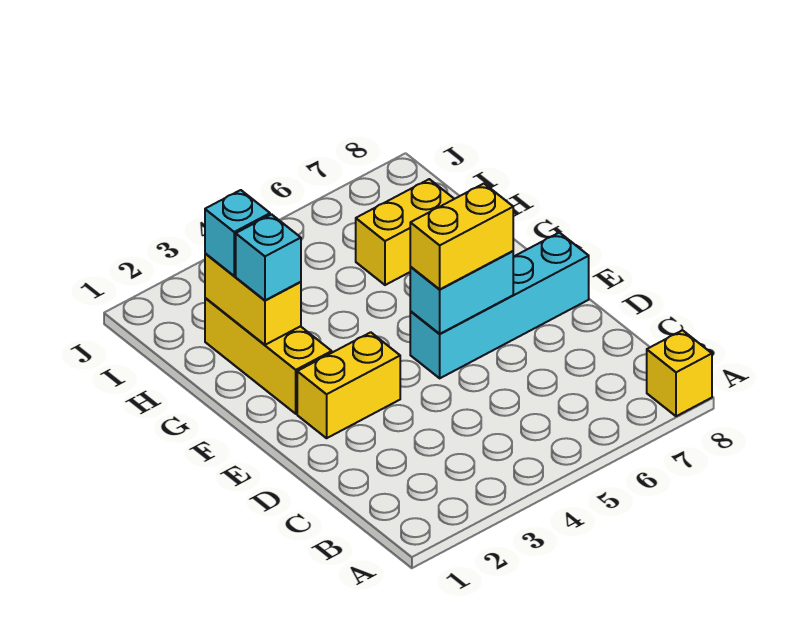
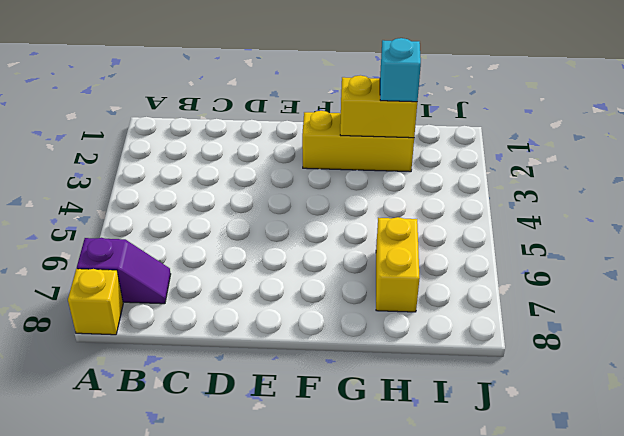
purple slope A7:B7 level 1 top A -> none
none -> yellow brick E2:E3 level 1
none -> cyan brick E5:E8 level 1

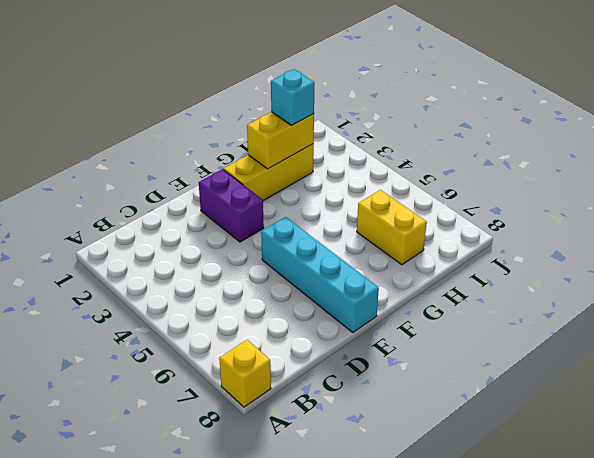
purple brick E2:E3 level 1 -> yellow brick E2:E3 level 1
none -> cyan brick E5:E6 level 2
none -> yellow brick E5:E6 level 3

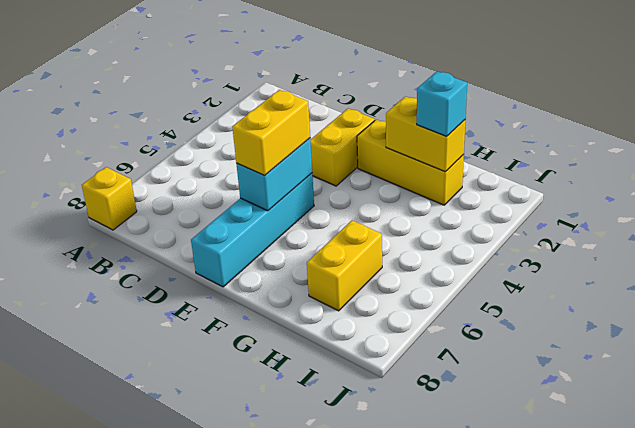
none -> cyan brick G2 level 3

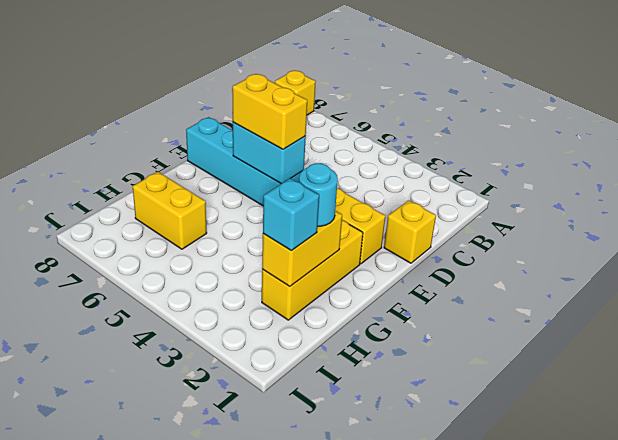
yellow brick D1 level 1 -> none
cyan round brick G2 level 3 -> cyan brick G2 level 3

